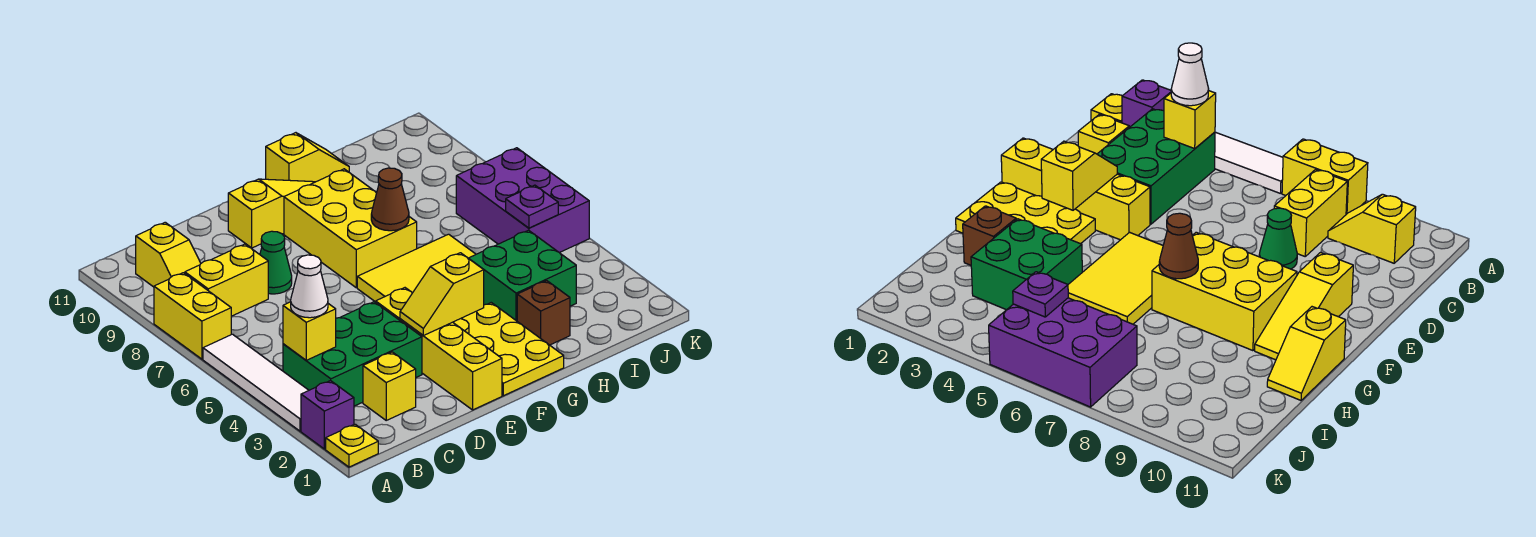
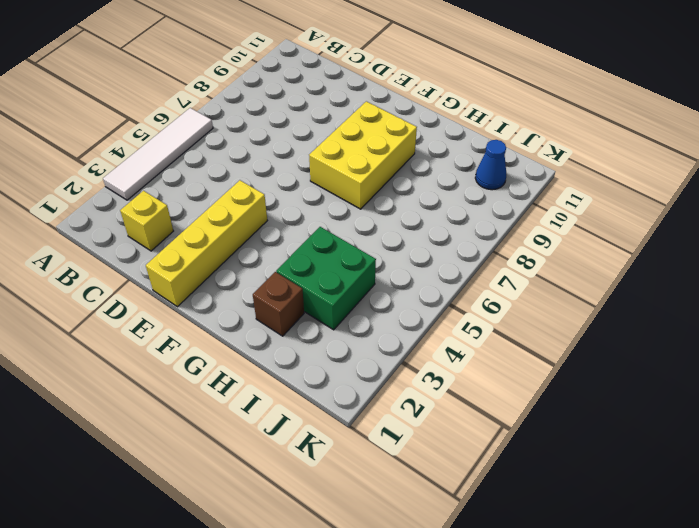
blue cone J10 level 1 -> none
none -> yellow plate A1 level 1
none -> purple brick A2 level 1
none -> yellow brick A7:A8 level 1

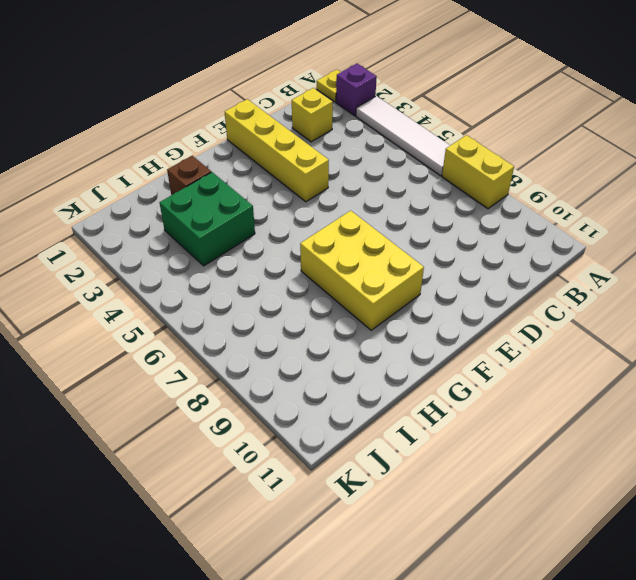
none -> green brick B3:D4 level 1
none -> yellow brick B8:C8 level 1
none -> yellow slope B9:B10 level 1 top 10

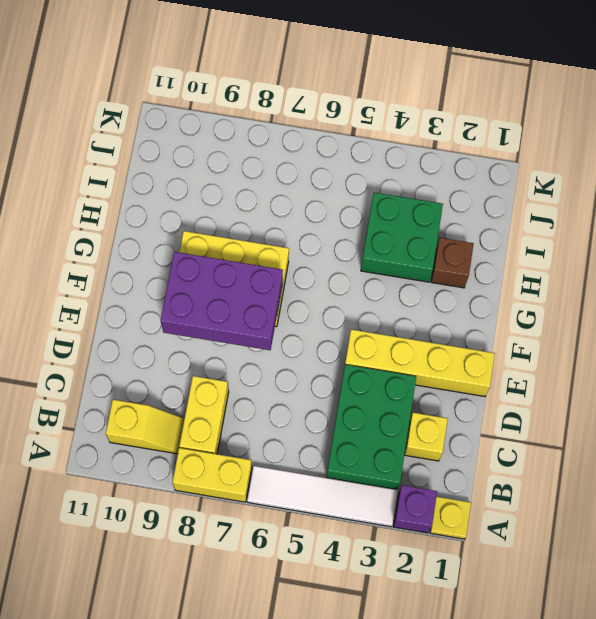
purple brick E7:F9 level 2 -> purple brick J5:K7 level 1
none -> green cone D8 level 1
none -> yellow slope E10:G10 level 1 top E
none -> yellow plate F1:G3 level 1

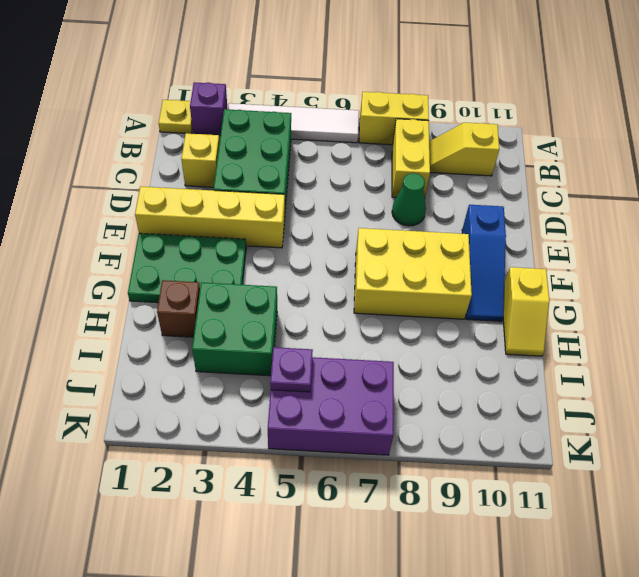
blue slope E10:G10 level 1 top E -> yellow slope E10:G10 level 1 top E
green plate F1:G3 level 1 -> yellow plate F1:G3 level 1
none -> yellow tile F5:H6 level 1
none -> yellow brick B4 level 2
none -> yellow slope E3:F3 level 2 top F

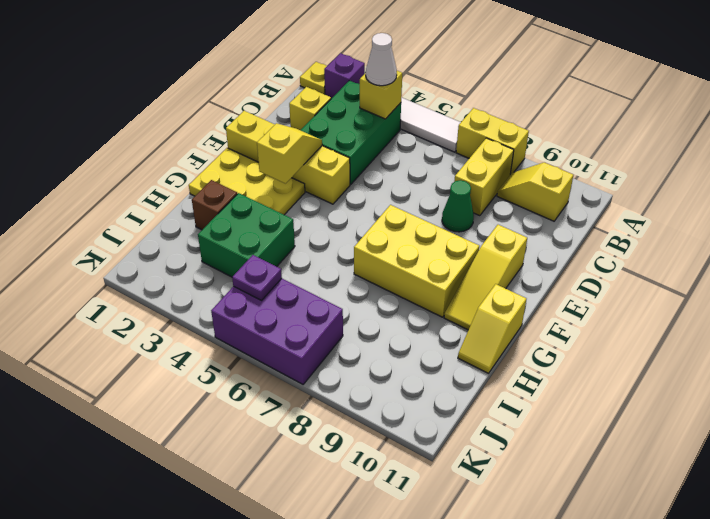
none -> yellow tile F5:H6 level 1
none -> brown cone G7 level 2

